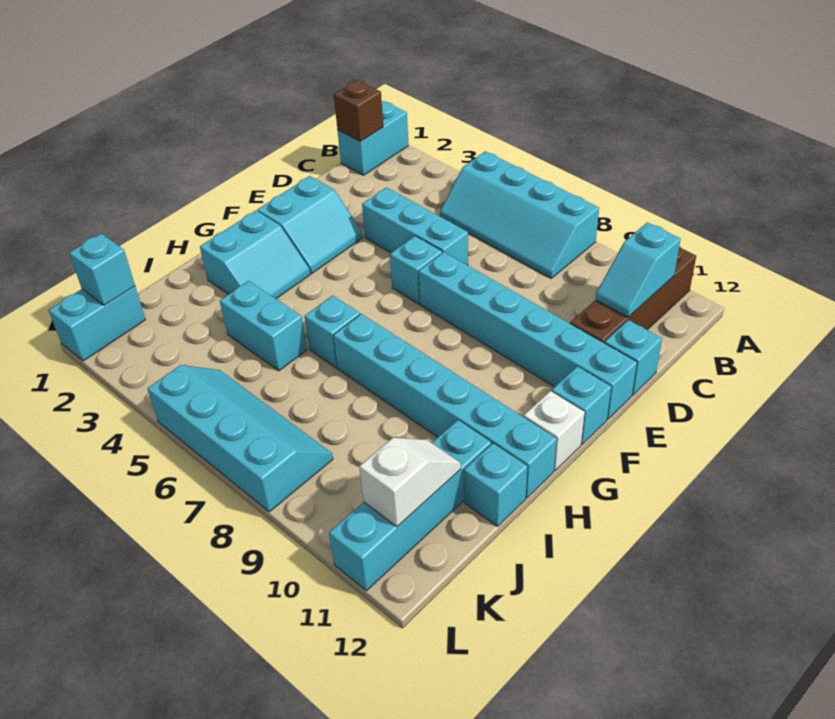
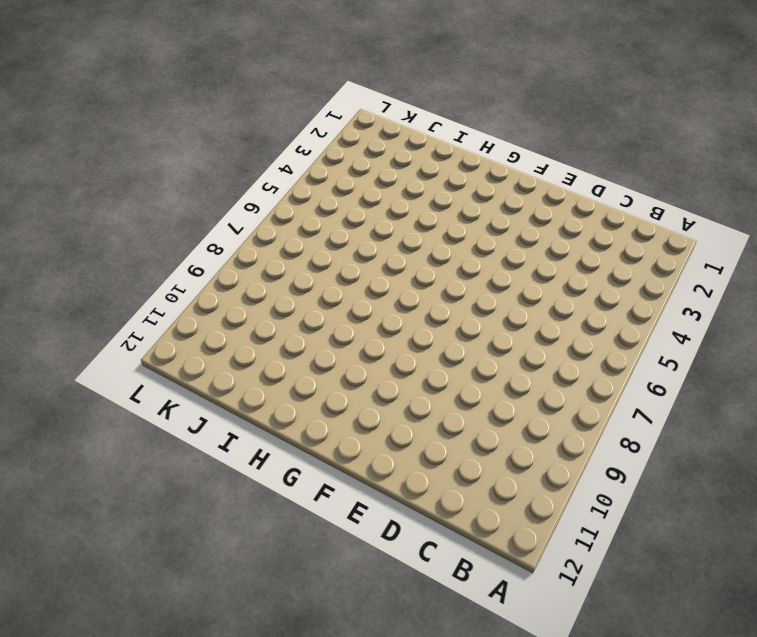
none -> cyan brick A1:B1 level 1
none -> cyan slope A5:B8 level 1 top A
none -> brown brick A11:D11 level 1

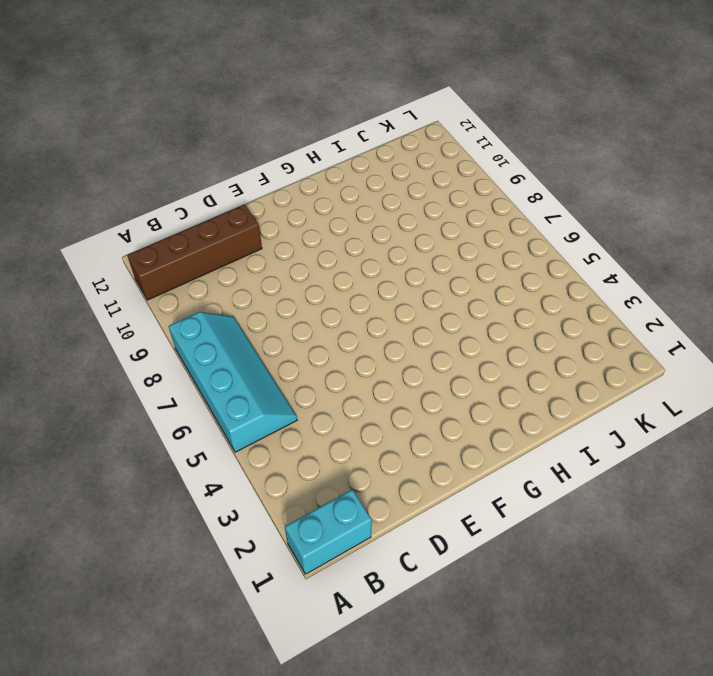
none -> cyan brick D4:D6 level 1
none -> cyan brick D12 level 1
none -> cyan slope E2:F3 level 1 top 2

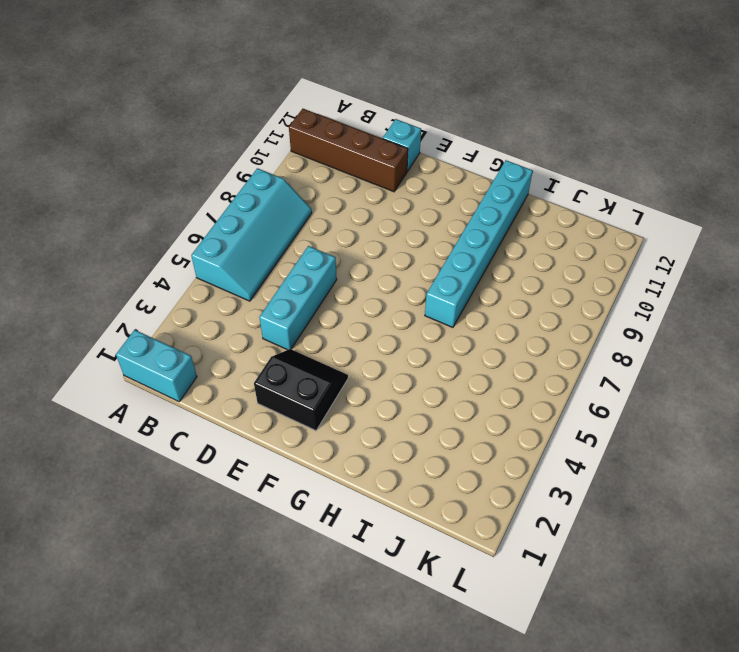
black slope E2:F3 level 1 top 2 -> cyan slope E2:F3 level 1 top 2
none -> cyan brick E6 level 1
none -> cyan brick E7:E12 level 1
none -> cyan brick F12 level 1

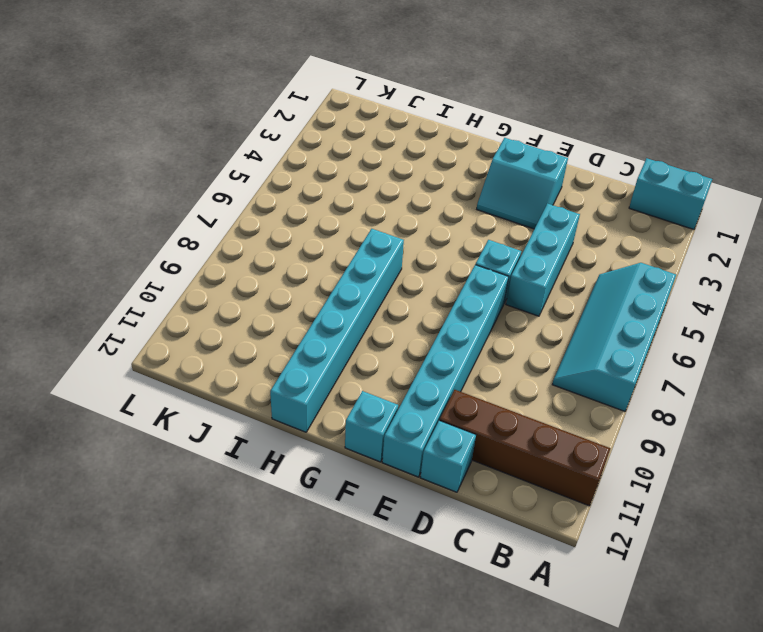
none -> cyan slope G2:H3 level 1 top 2
none -> white brick G12 level 1
none -> cyan brick H6 level 1

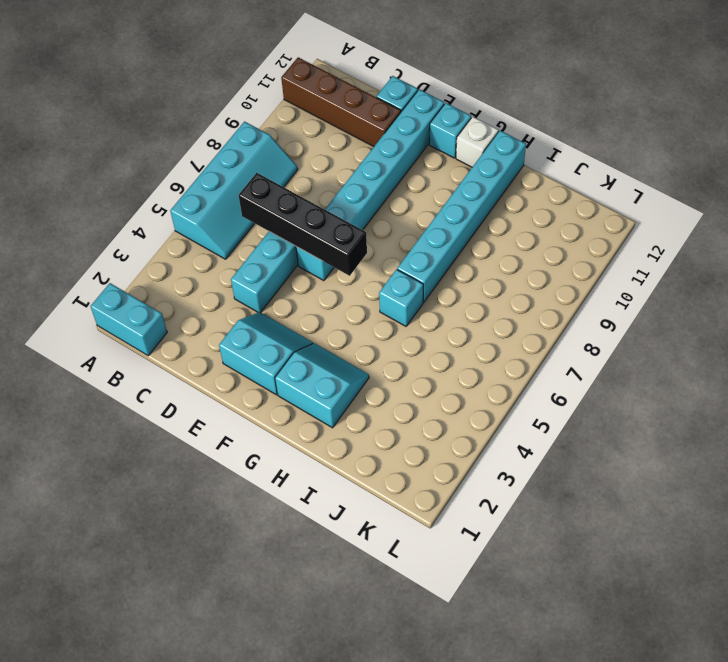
black brick C6:F6 level 2 -> none
none -> cyan brick I4:I5 level 1
none -> cyan brick I11:L11 level 1
none -> cyan brick I12 level 1

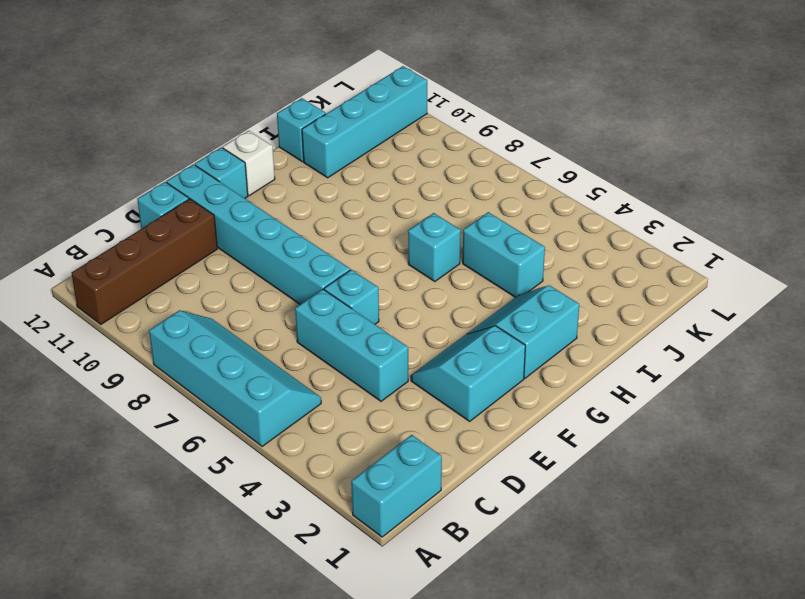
none -> cyan brick H7:H12 level 1
none -> cyan brick K1:L1 level 1
none -> cyan slope K5:L8 level 1 top L

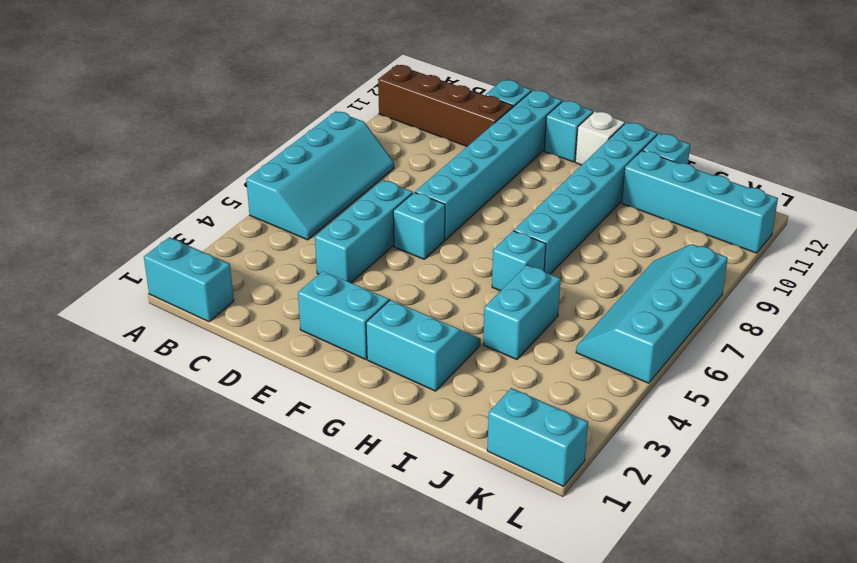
none -> brown brick B1 level 2
none -> cyan slope B11:C11 level 2 top B
none -> white slope J11:K11 level 2 top K

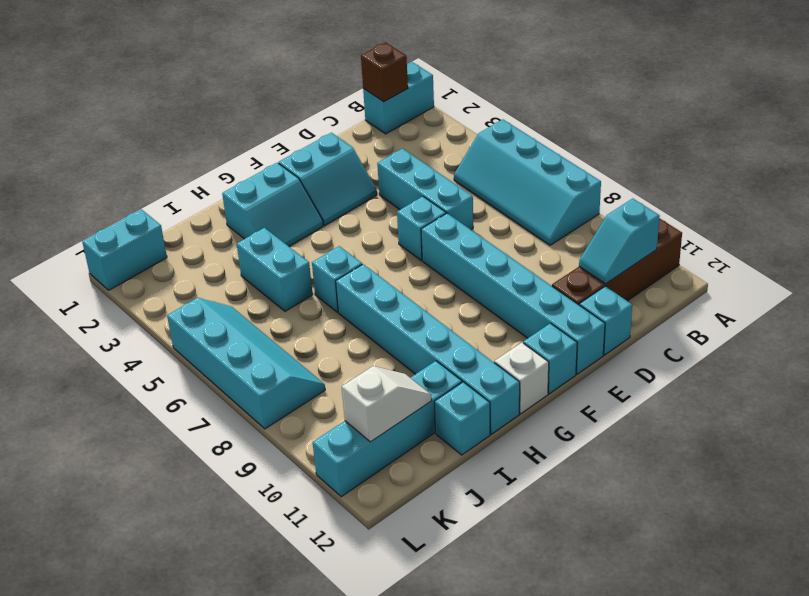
none -> cyan brick K1 level 2

